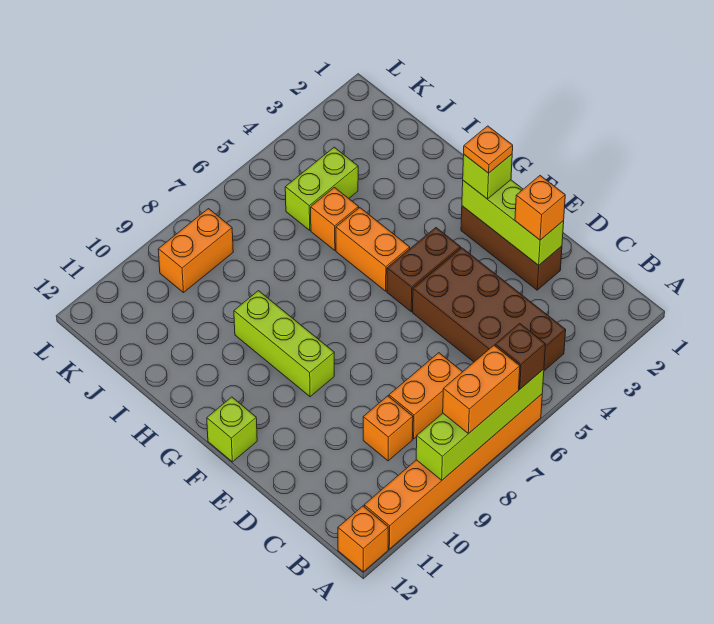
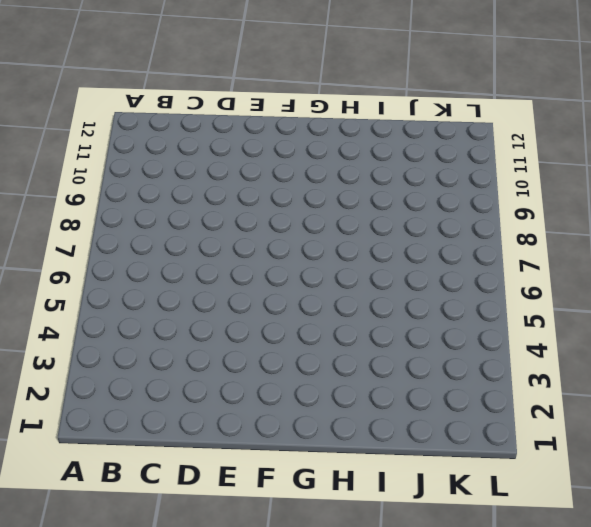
none -> orange brick A6:A11 level 1
none -> orange brick A12 level 1
none -> brown brick B4:E5 level 1

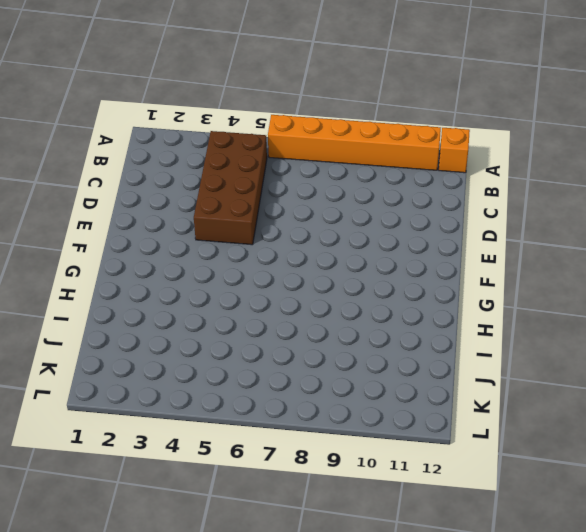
none -> orange brick C7:C8 level 1
none -> orange brick C9 level 1
none -> brown brick D2:F2 level 1

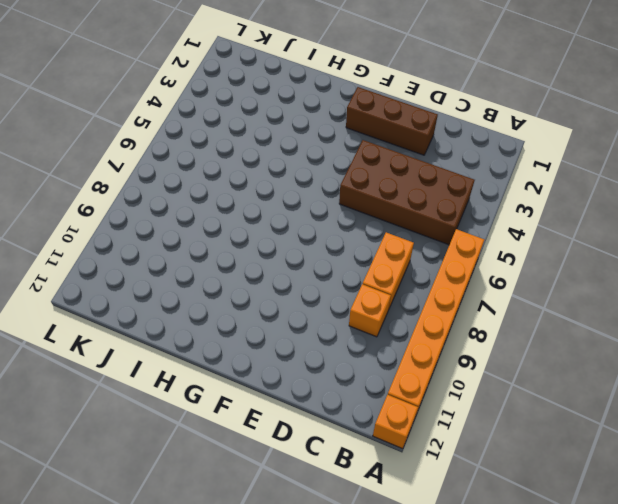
none -> brown brick F4:F5 level 1
none -> lime brick F9:H9 level 1
none -> lime brick F12 level 1

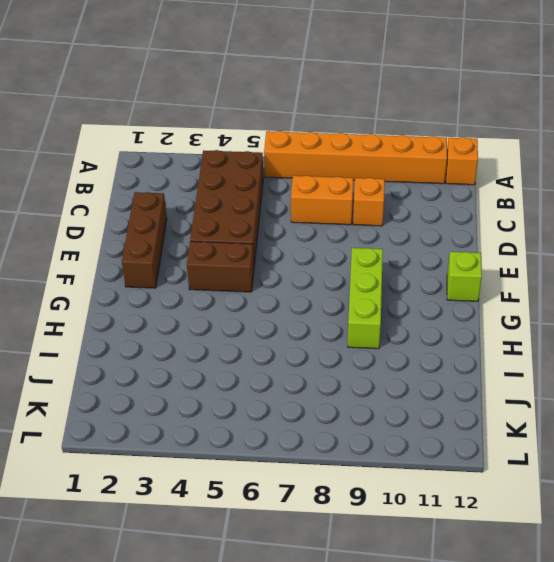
none -> orange brick G5:H5 level 1
none -> orange brick I5 level 1
none -> lime brick J4:J5 level 1

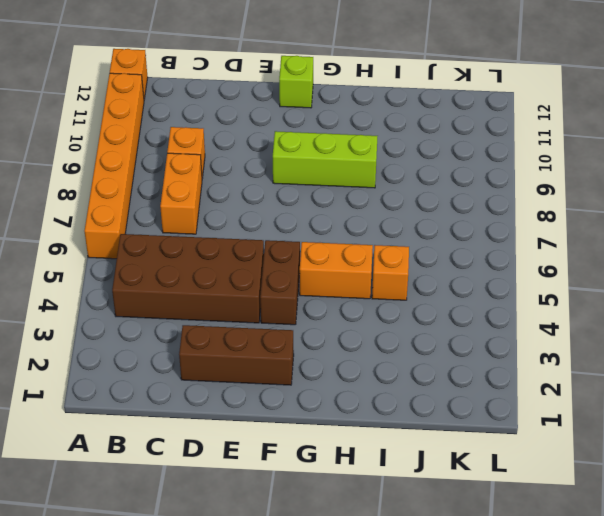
none -> lime brick J4:J5 level 1
none -> orange brick K8:K9 level 1
none -> lime brick A6:A9 level 2

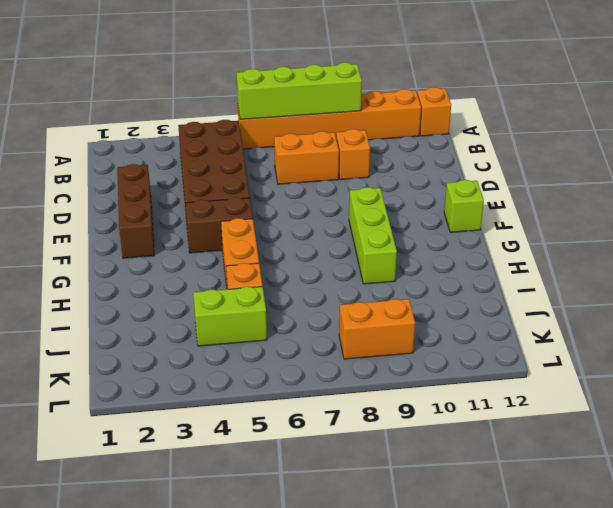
none -> lime brick D2:F2 level 2
none -> brown brick A6 level 3
none -> orange brick A7:A8 level 3

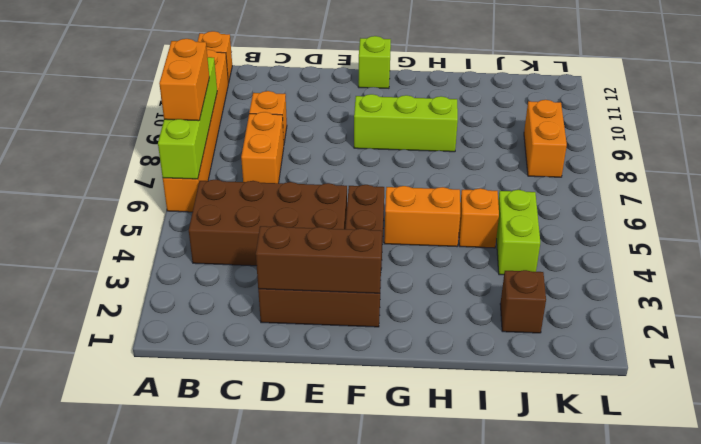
brown brick D2:F2 level 2 -> lime brick D2:F2 level 2
brown brick J2 level 1 -> brown brick A6 level 3
none -> orange brick D2 level 3
none -> lime brick F2 level 3
none -> orange plate F2 level 4

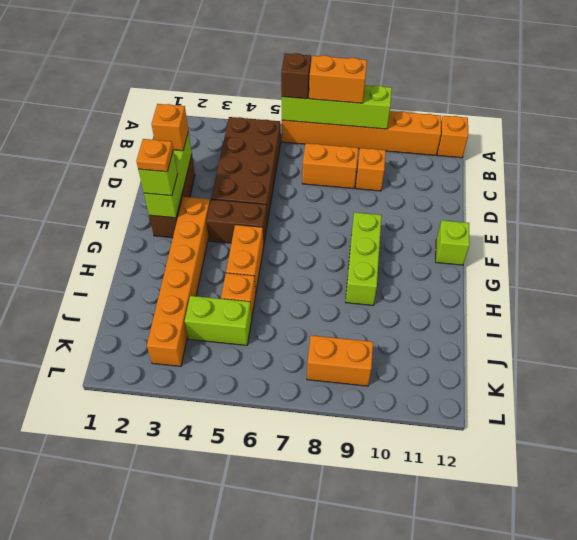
orange brick F3:K3 level 1 -> none

